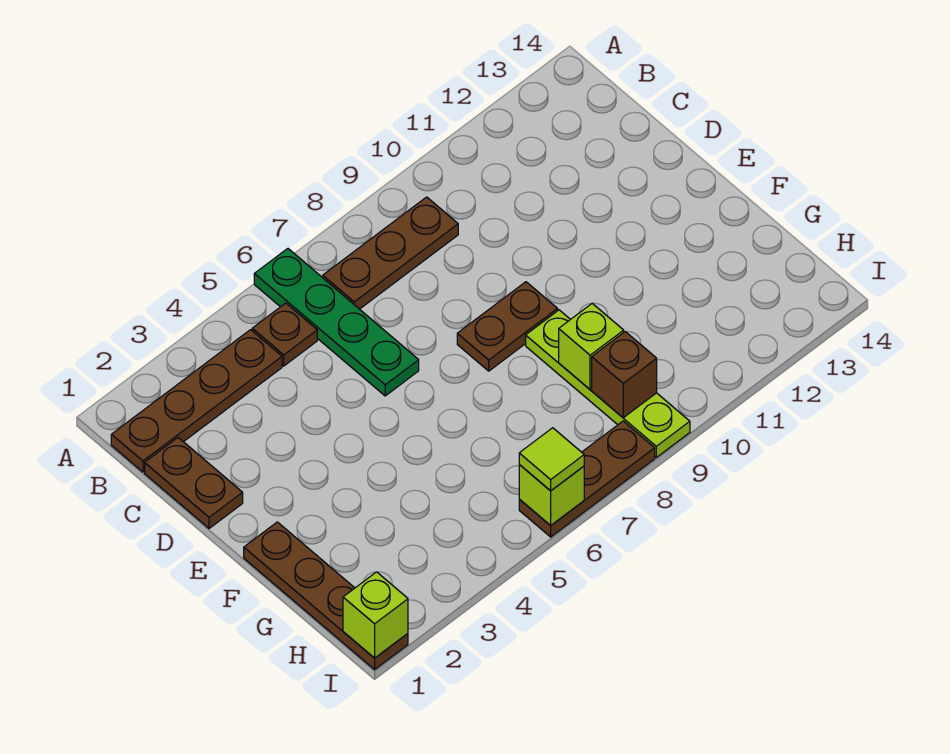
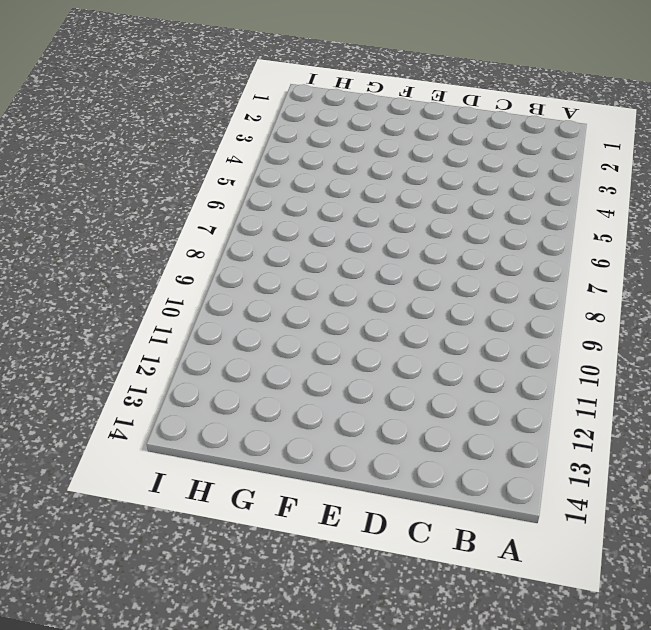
none -> green plate A6:D6 level 1
none -> brown plate B1:B4 level 1
none -> brown plate B5 level 1

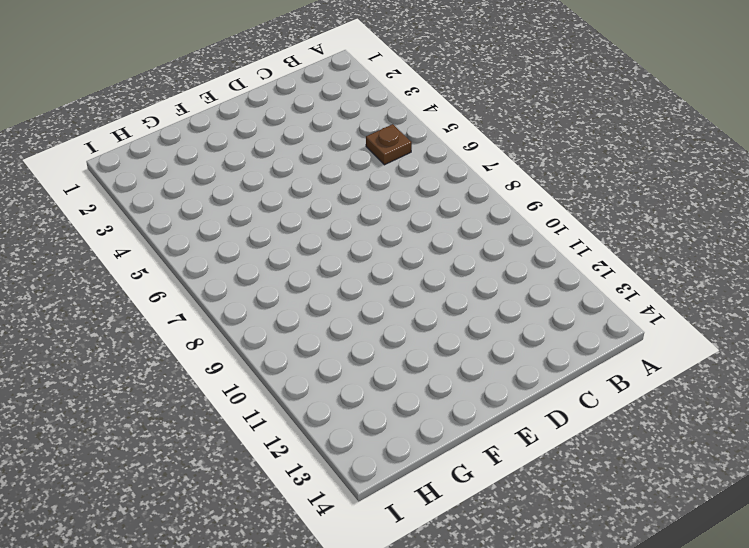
none -> green plate A6:D6 level 1
none -> brown plate B1:B4 level 1
none -> brown plate B7:B9 level 1

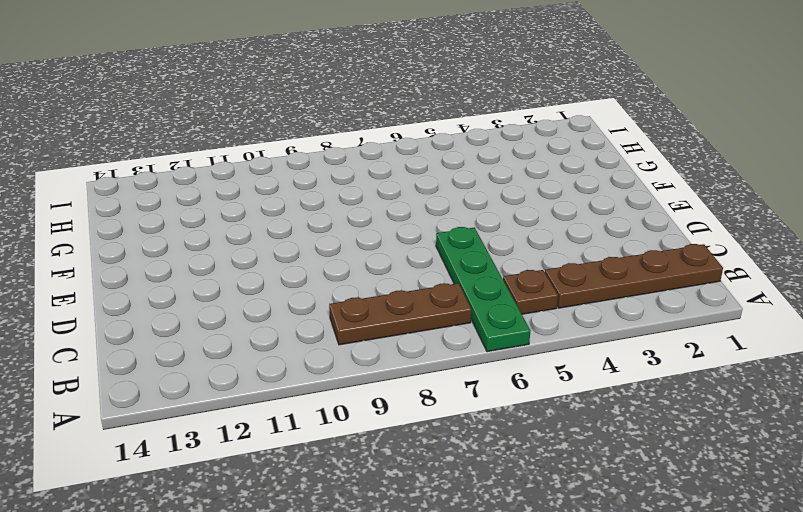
none -> brown plate C1:D1 level 1
none -> brown plate E8:E9 level 1
none -> brown plate F1:I1 level 1

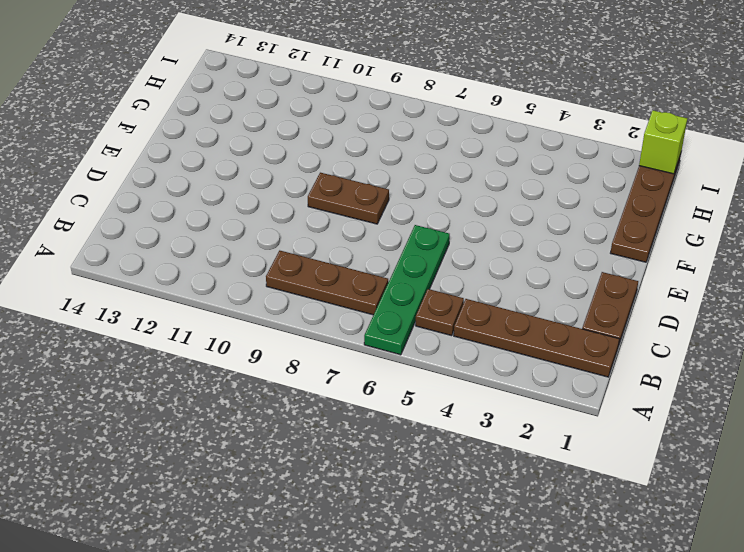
none -> lime plate F9:I9 level 1
none -> brown plate I6:I8 level 1
none -> lime brick G9 level 2

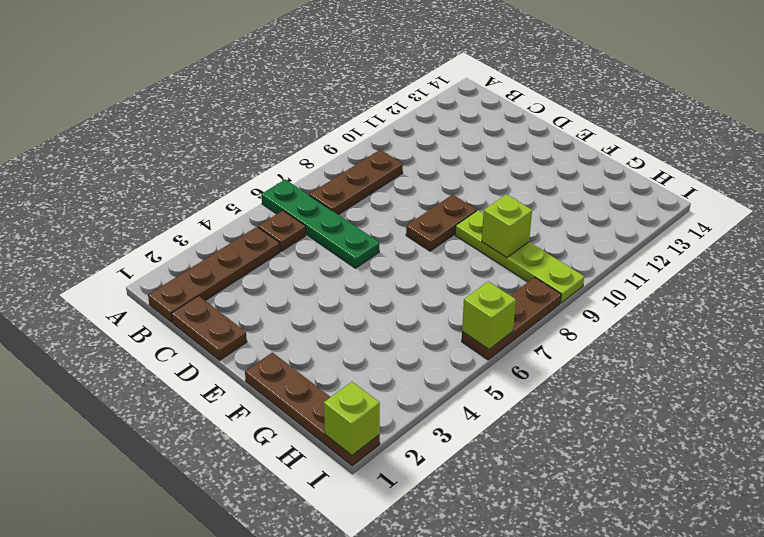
none -> brown brick H9 level 2
none -> lime tile I6 level 3

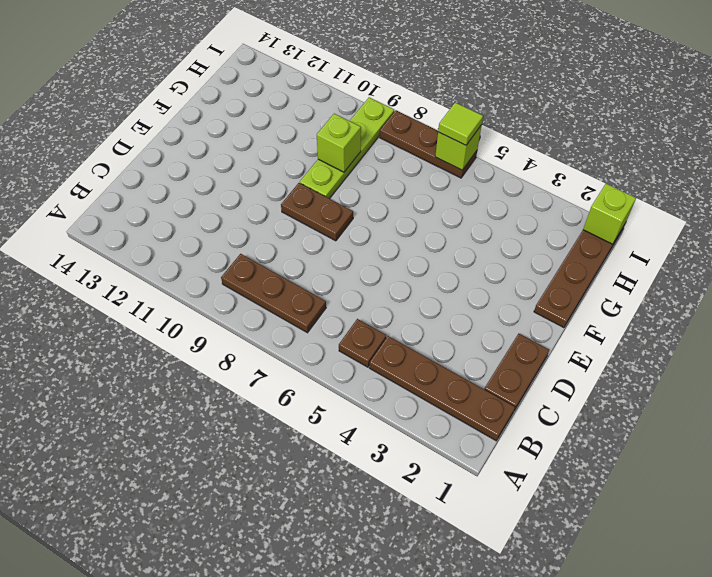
none -> green plate A6:D6 level 1
none -> brown brick H9 level 2

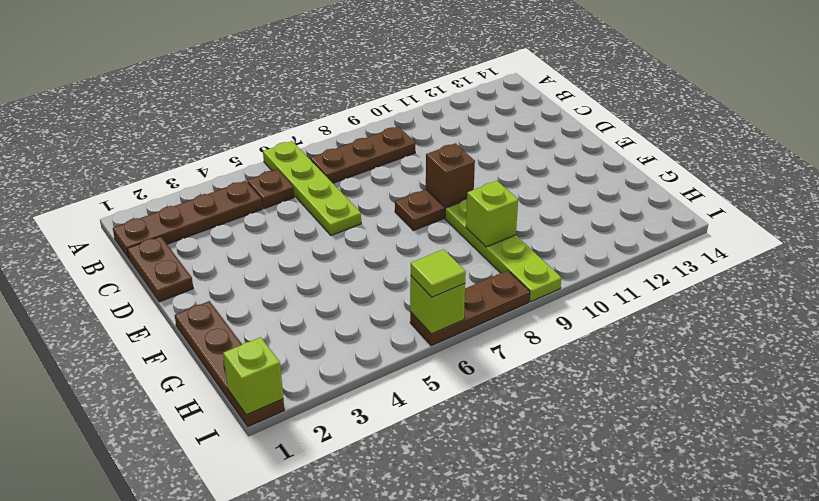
lime plate A6:D6 level 1 -> green plate A6:D6 level 1
brown brick E9 level 2 -> brown brick H9 level 2

